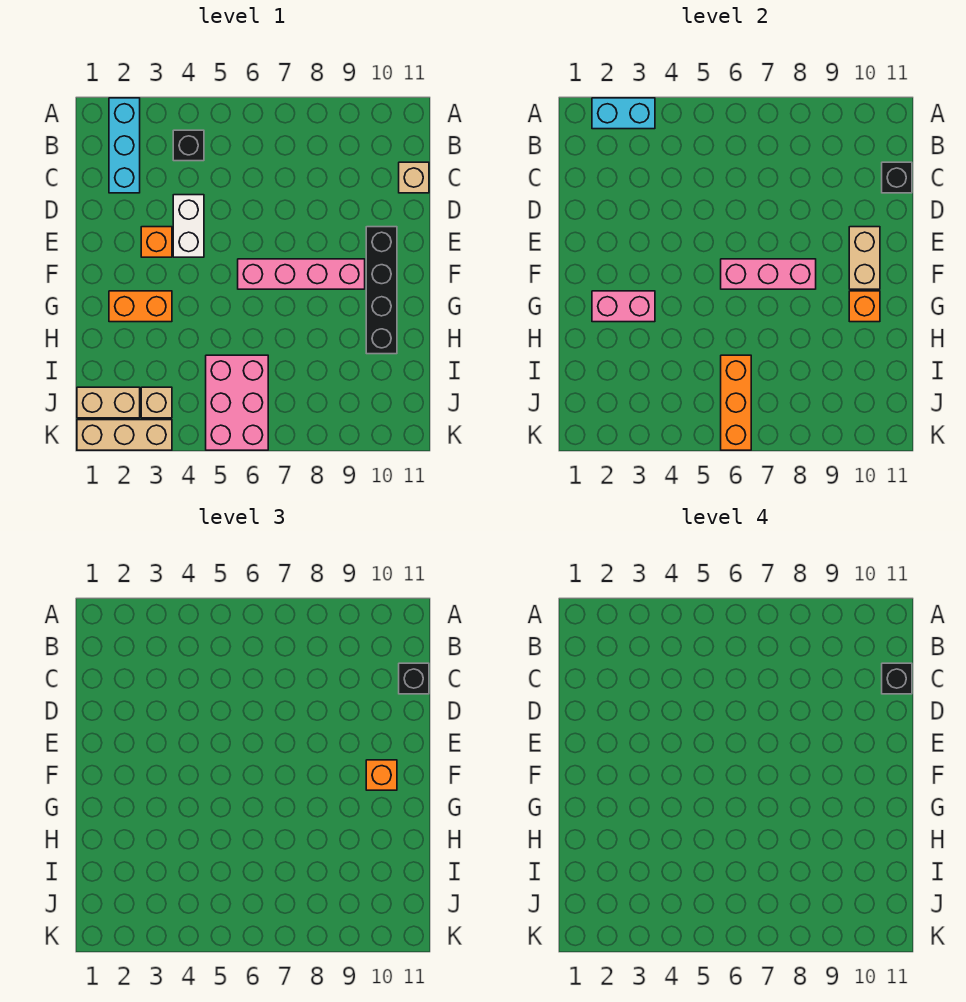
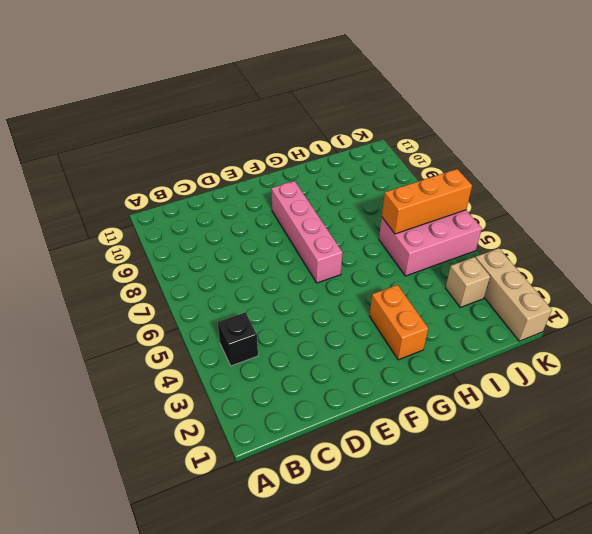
none -> cyan brick A2:C2 level 1
none -> tan brick C11 level 1
none -> white brick D4:E4 level 1

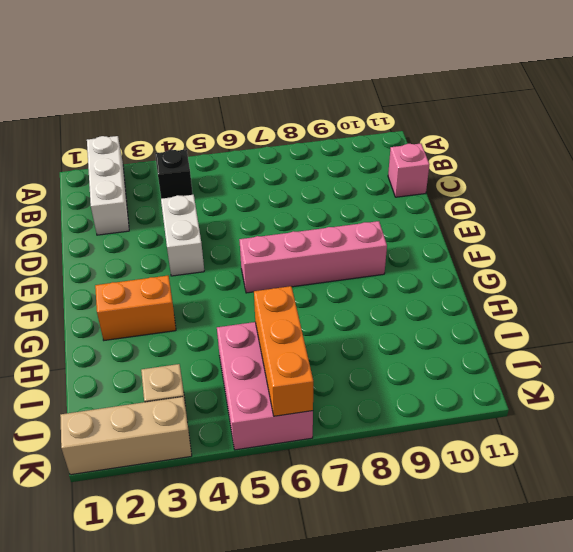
white brick A2:C2 level 1 -> cyan brick A2:C2 level 1
pink brick C11 level 1 -> tan brick C11 level 1
none -> orange brick E3 level 1
none -> black brick E10:H10 level 1
none -> tan brick J1:J2 level 1

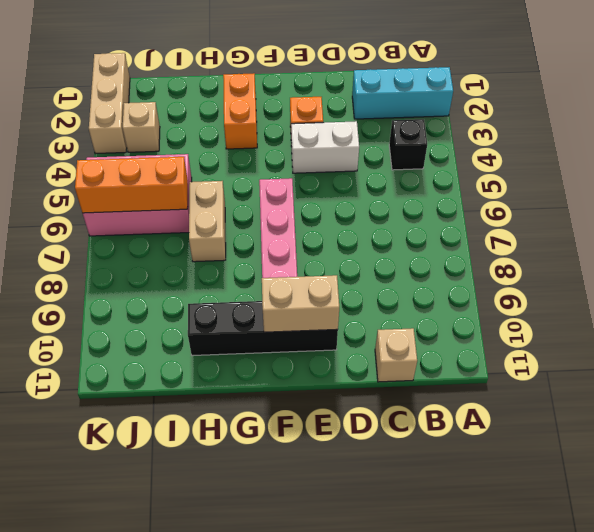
tan brick H6:H7 level 1 -> tan brick J1:J2 level 1
none -> cyan brick A2:A3 level 2
none -> black brick C11 level 2
none -> pink brick F6:F8 level 2

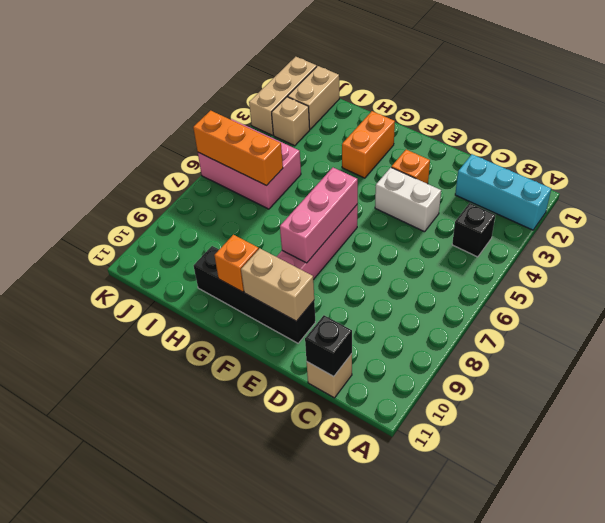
none -> cyan brick A2:A3 level 2
none -> pink brick G2:G3 level 2
none -> black brick C11 level 3

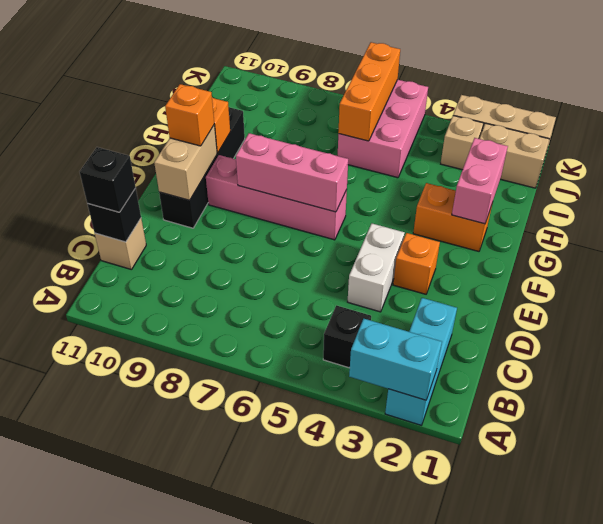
pink brick G2:H2 level 2 -> pink brick G2:G3 level 2
none -> black brick C11 level 4

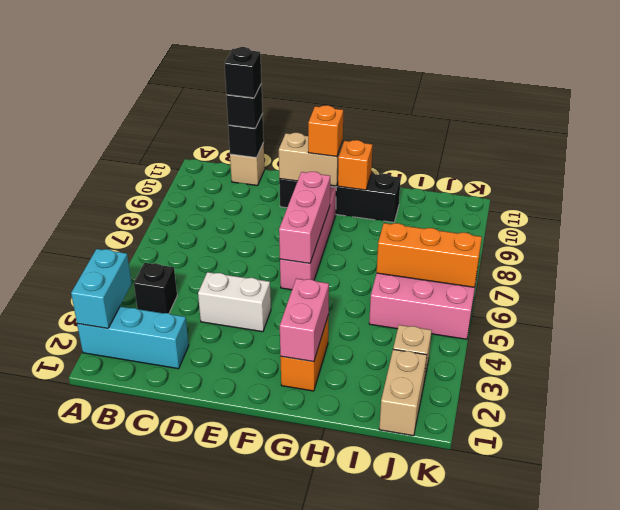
none -> orange brick E3 level 1
none -> tan brick K1:K3 level 1

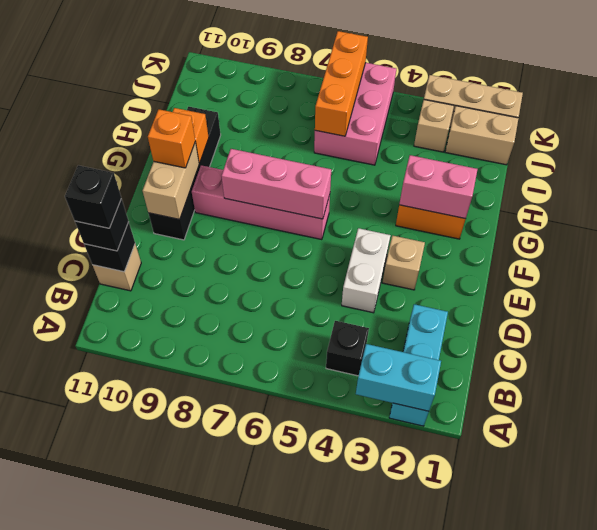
tan brick E3 level 1 -> orange brick E3 level 1

